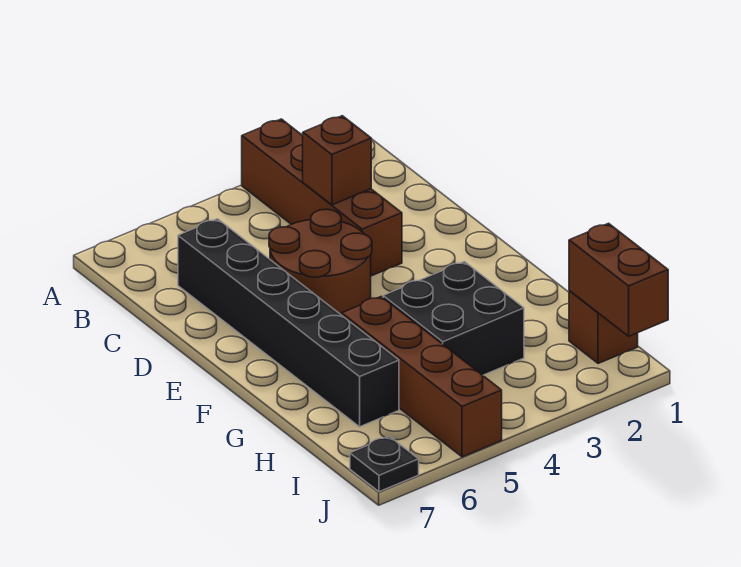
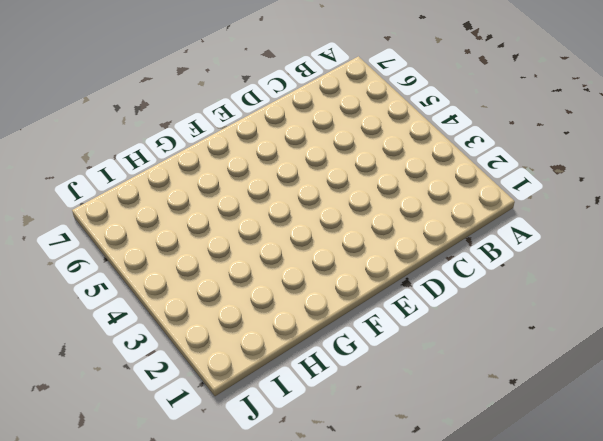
none -> brown brick A3:D3 level 1
none -> black brick C6:H6 level 1

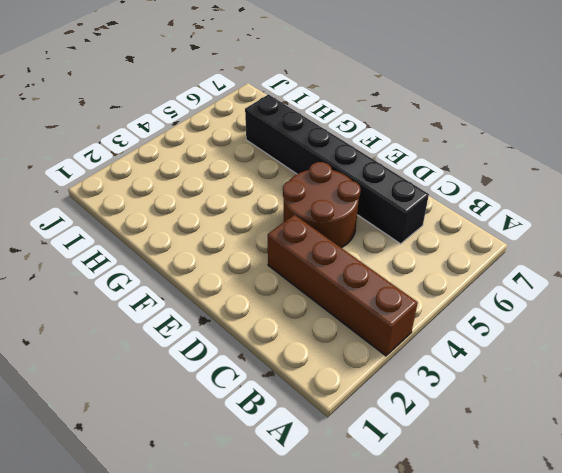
none -> black brick G3:H4 level 1
none -> brown brick G5:J5 level 1

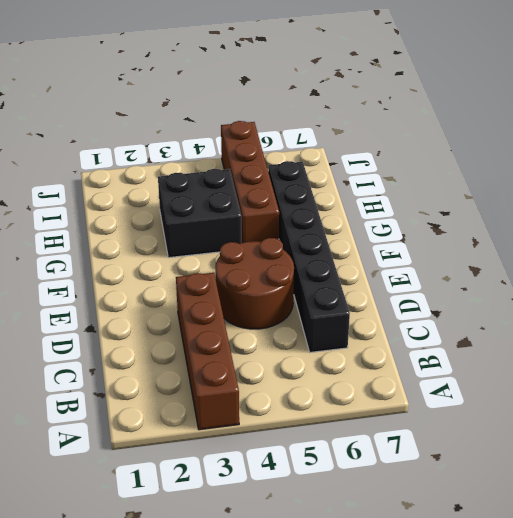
none -> brown brick I1 level 1
none -> black plate J7 level 1

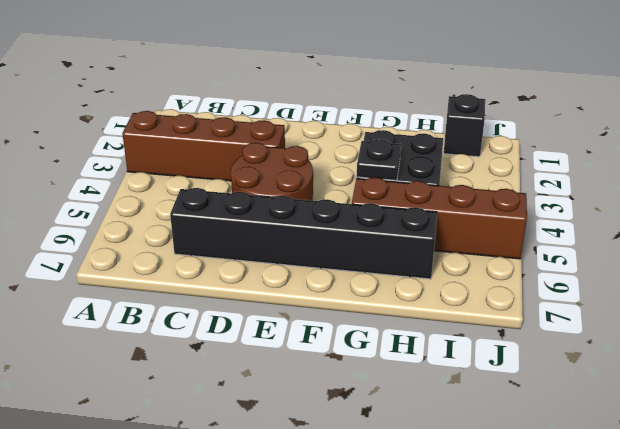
black plate G4 level 2 -> black plate J7 level 1
black brick I1 level 1 -> brown brick I1 level 1
none -> brown brick C3 level 2
none -> brown brick I1:J1 level 2

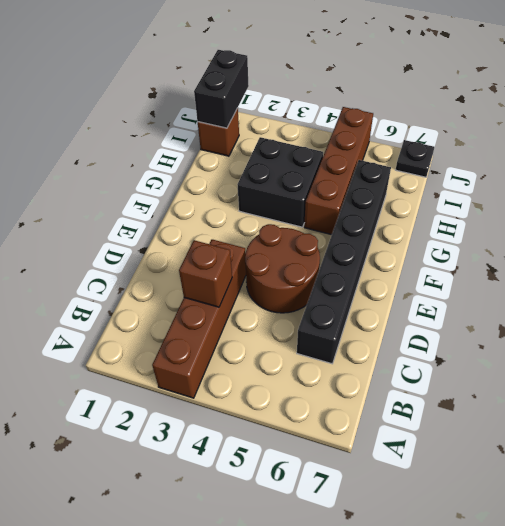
black brick I1:J1 level 2 -> brown brick I1:J1 level 2

